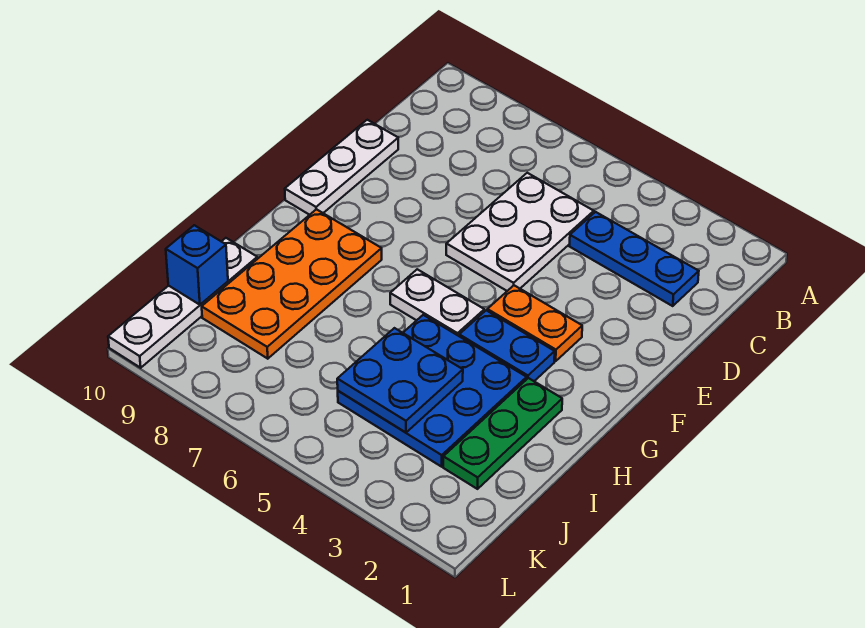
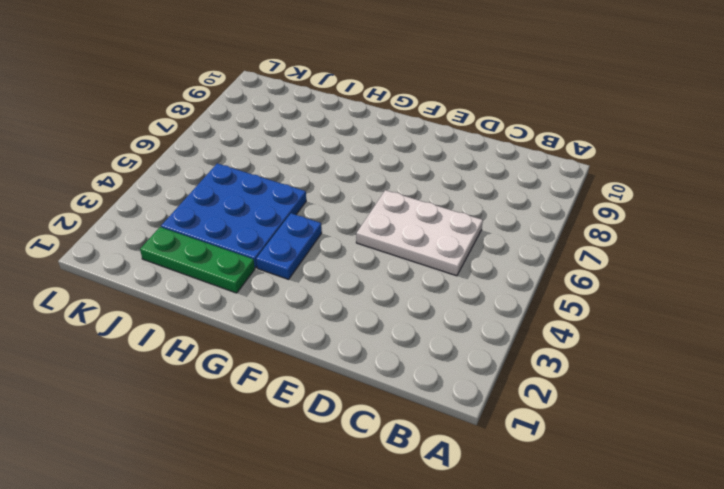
none -> blue plate C2:C4 level 1
none -> white plate D10:F10 level 1
none -> orange plate F3:F4 level 1

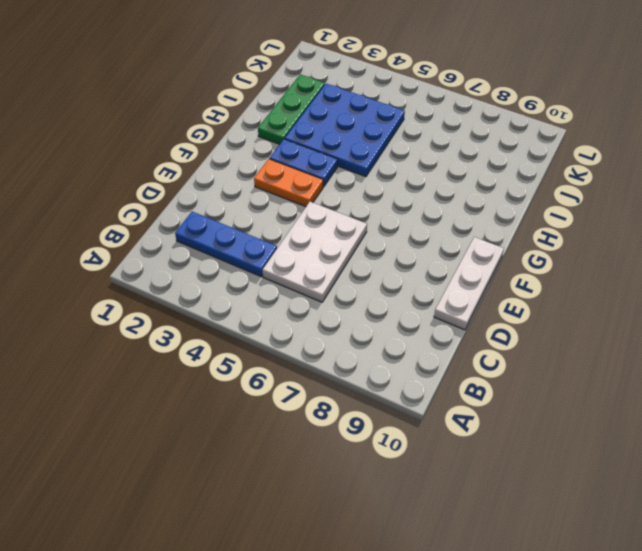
none -> white plate G5:G6 level 1
none -> orange plate G8:J9 level 1
none -> white plate I10:L10 level 1

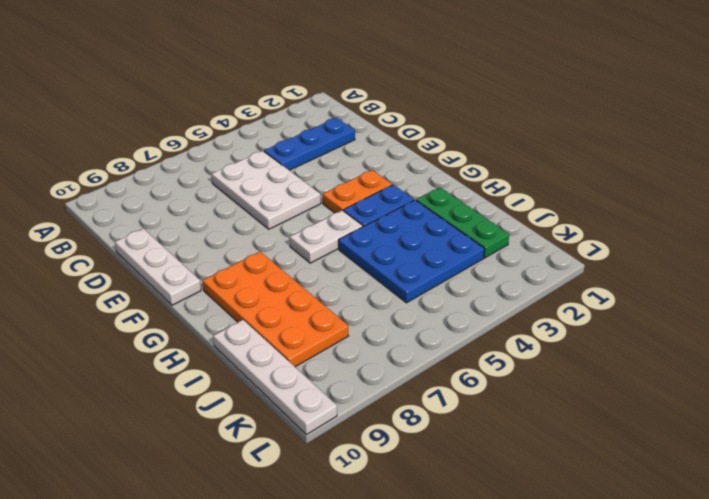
none -> blue plate I4:J5 level 2
none -> blue brick J10 level 2

